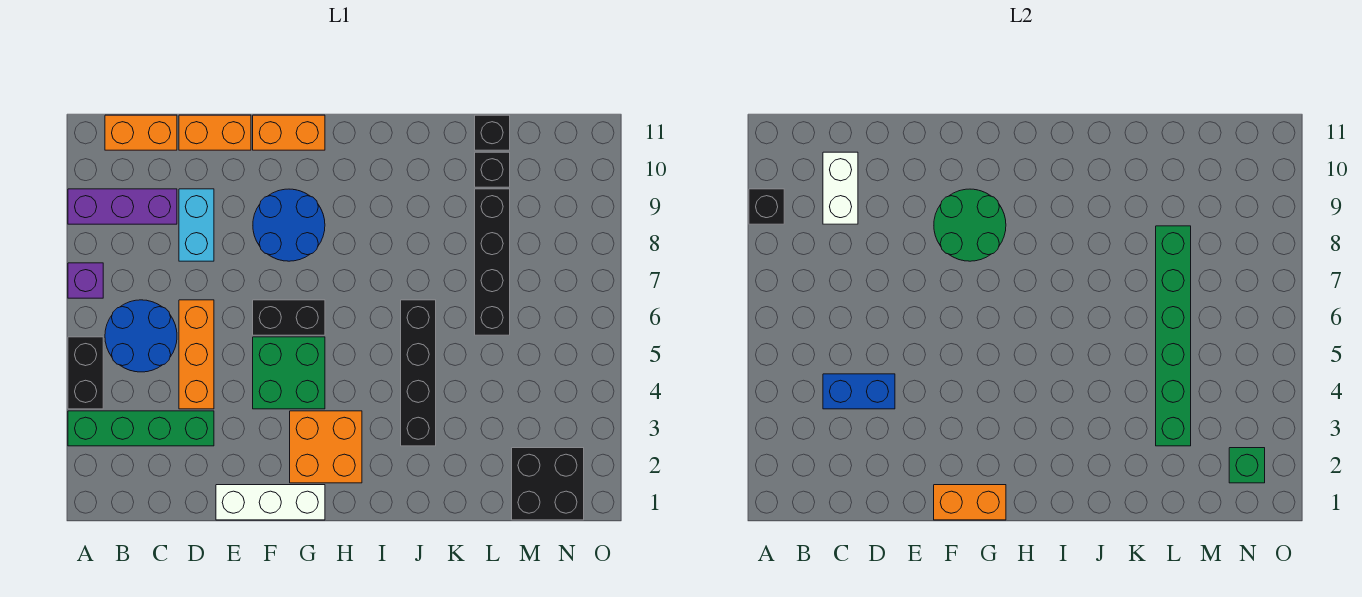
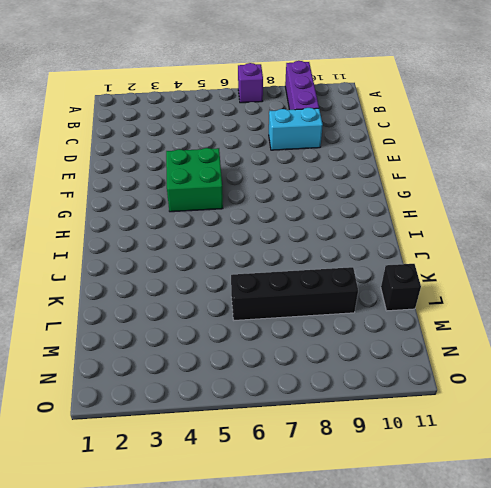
none -> green brick A3:D3 level 1
none -> black brick A4:A5 level 1
none -> blue round brick B5:C6 level 1

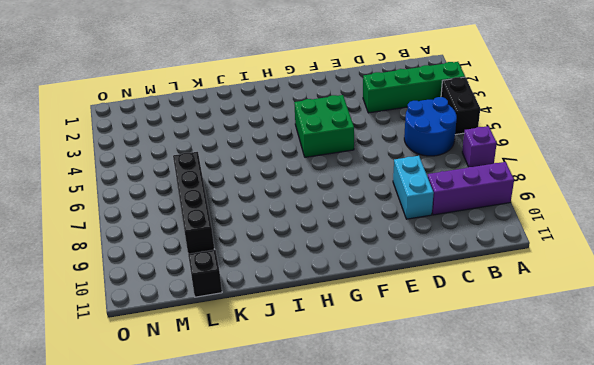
none -> orange brick B11:C11 level 1
none -> orange brick D4:D6 level 1
none -> orange brick D11:E11 level 1

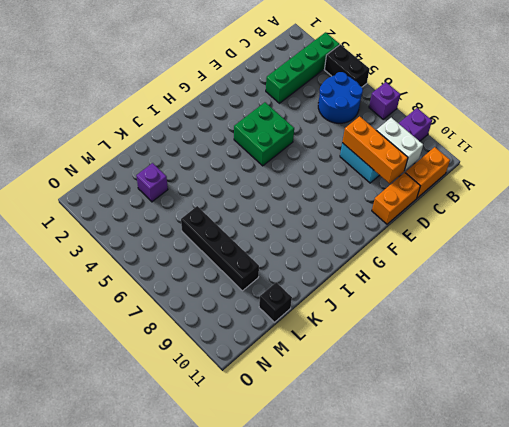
orange brick D8:D10 level 2 -> orange brick D4:D6 level 1
purple brick L3 level 1 -> none
none -> white brick E1:G1 level 1
none -> black brick F6:G6 level 1
none -> blue round brick F8:G9 level 1

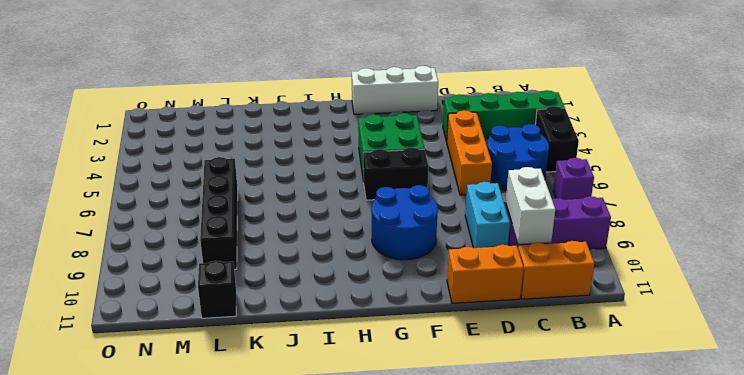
none -> orange brick F11:G11 level 1
none -> orange brick G2:H3 level 1
none -> black brick J3:J6 level 1

